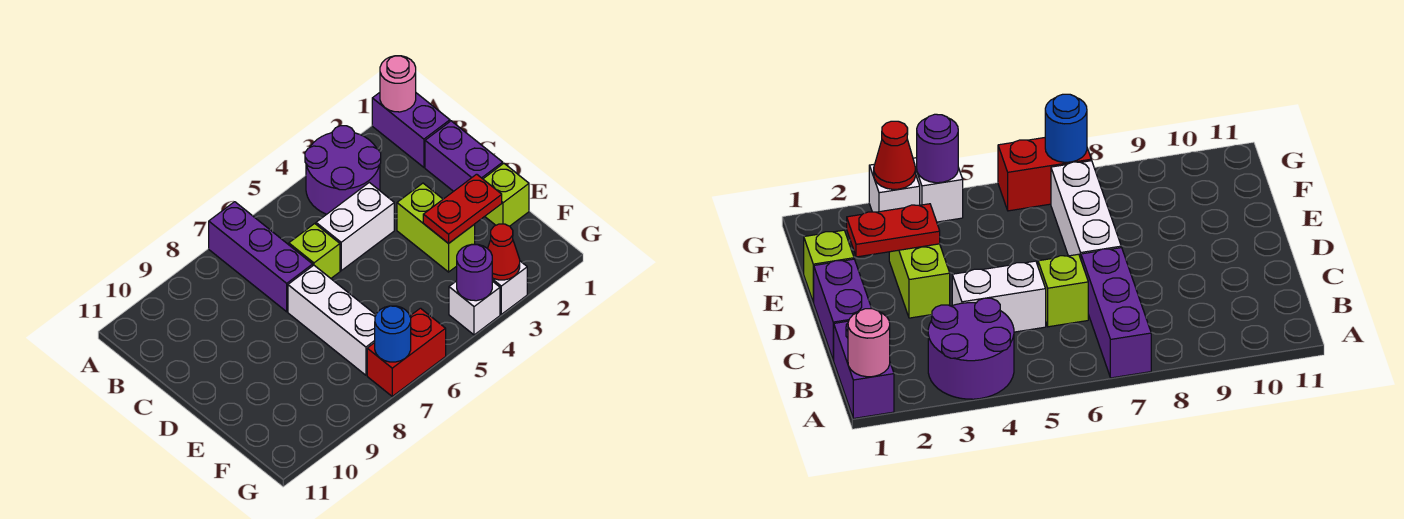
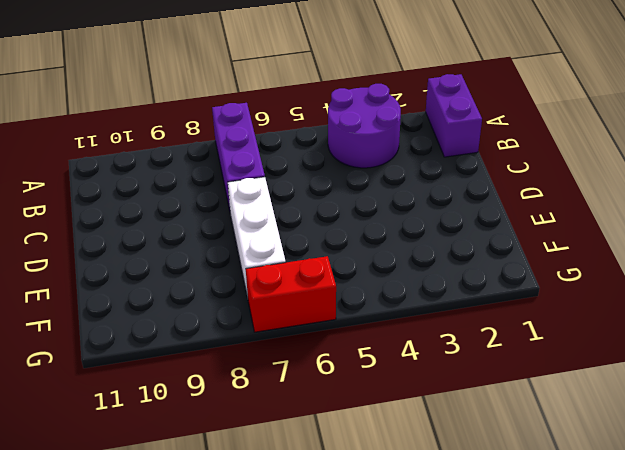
none -> purple brick C1:D1 level 1
none -> white brick C4:C5 level 1
none -> lime brick C6 level 1

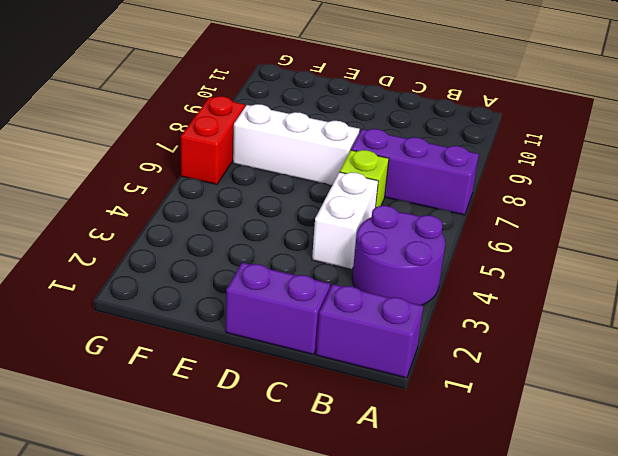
none -> lime brick D3:E3 level 1
none -> lime brick E1 level 1
none -> white brick G3 level 1

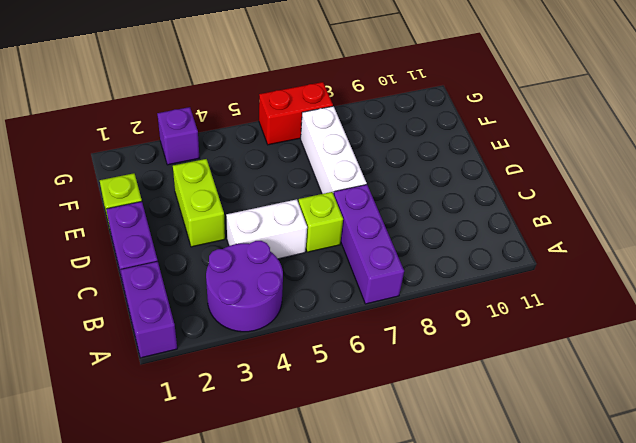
purple brick G3 level 1 -> white brick G3 level 1
none -> white brick G4 level 1
none -> pink round brick A1 level 2
none -> red plate E2:E3 level 2

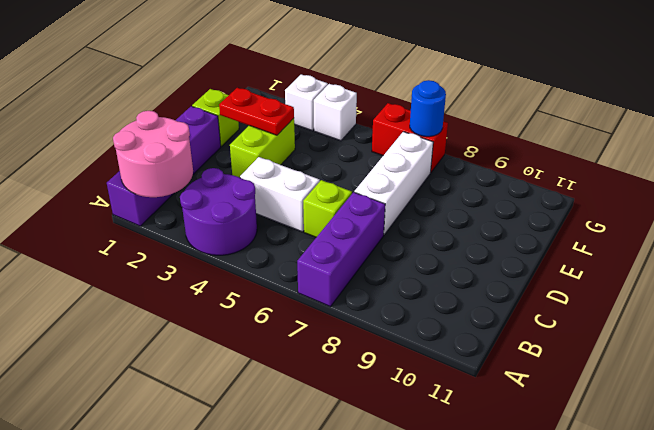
pink round brick A1:B2 level 2 -> pink round brick A1 level 2
none -> red cone G3 level 2
none -> purple round brick G4 level 2

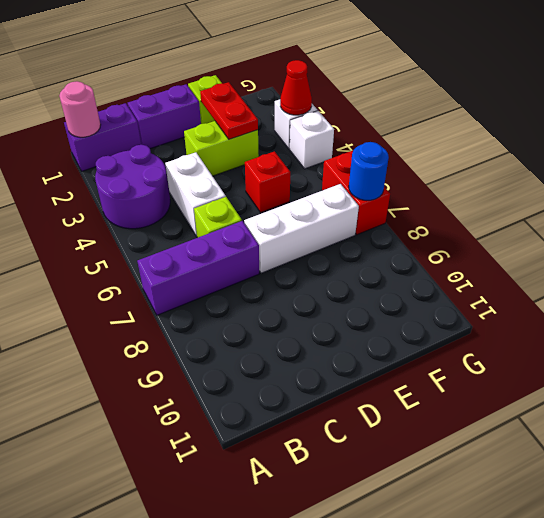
red brick E5 level 1 -> none
none -> purple round brick G4 level 2

